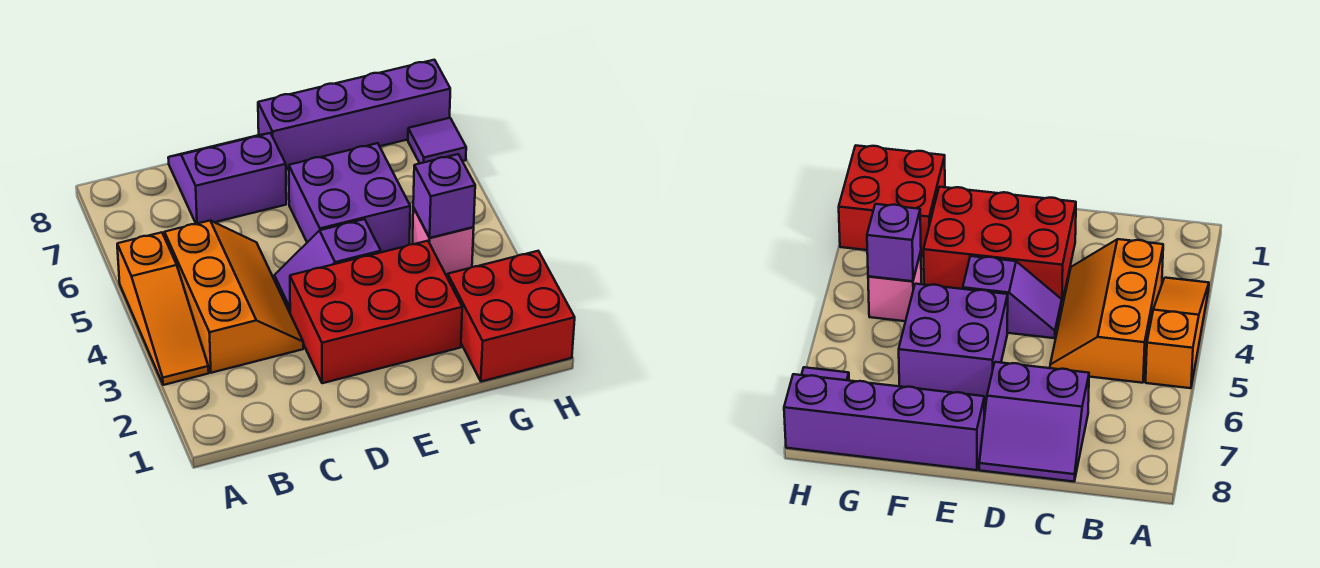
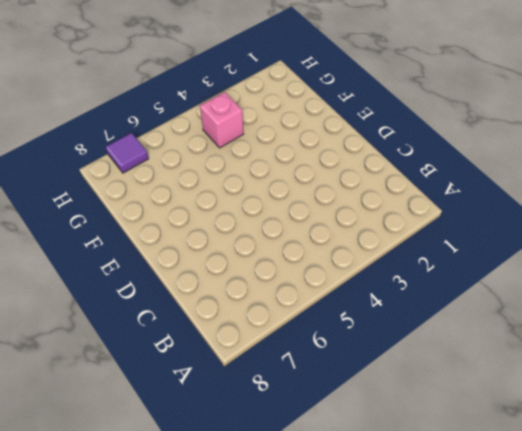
none -> orange slope A3:A5 level 1 top 5
none -> orange slope B3:C5 level 1 top B

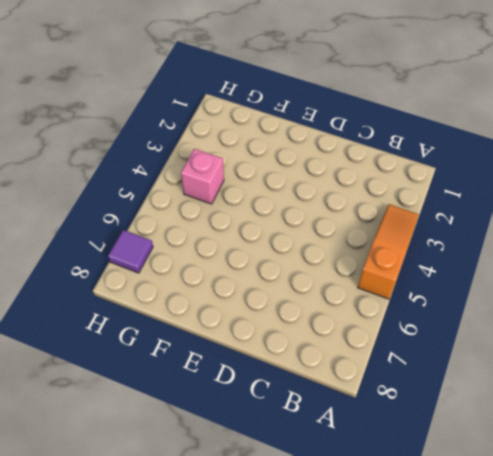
none -> orange slope B3:C5 level 1 top B
none -> purple slope C7:D8 level 1 top 7

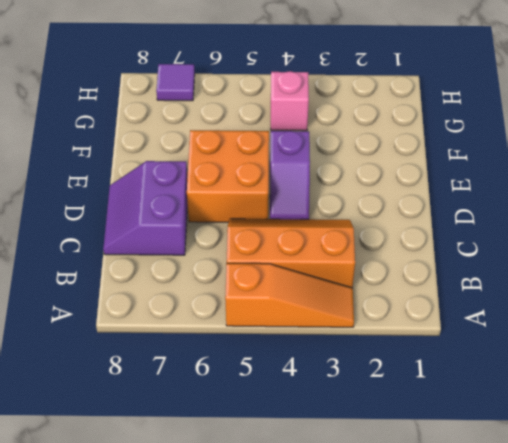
orange brick D5:E6 level 1 -> purple brick E5:F6 level 1
none -> red brick D2:F3 level 1
none -> purple brick E8:H8 level 1

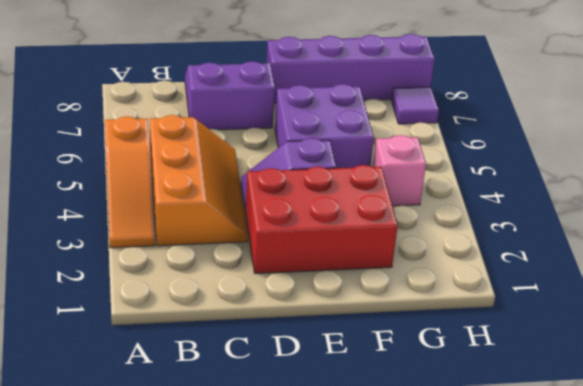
none -> red brick G1:H2 level 1
none -> purple brick G4 level 2

